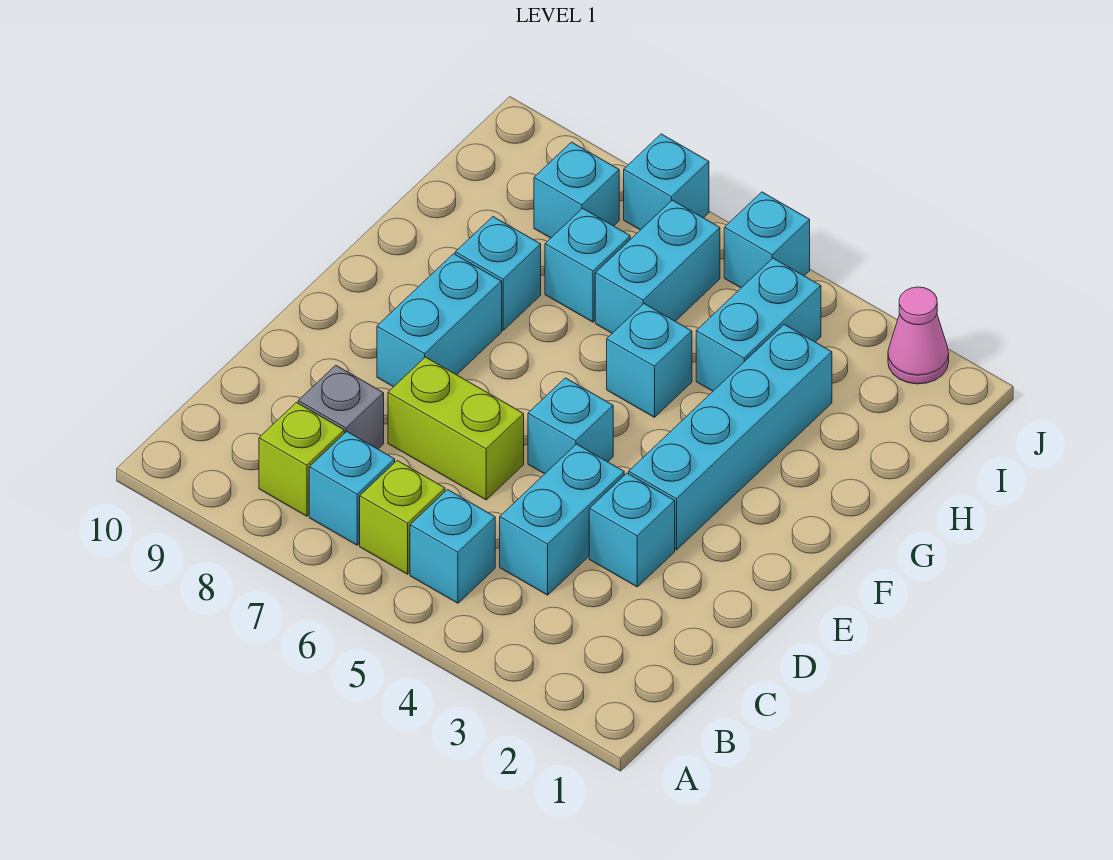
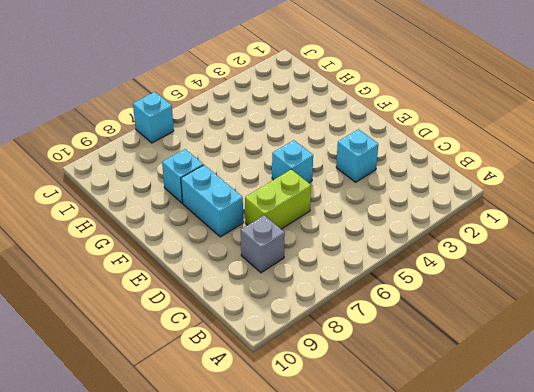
none -> cyan brick B5 level 1
none -> lime brick B6 level 1
none -> cyan brick B7 level 1

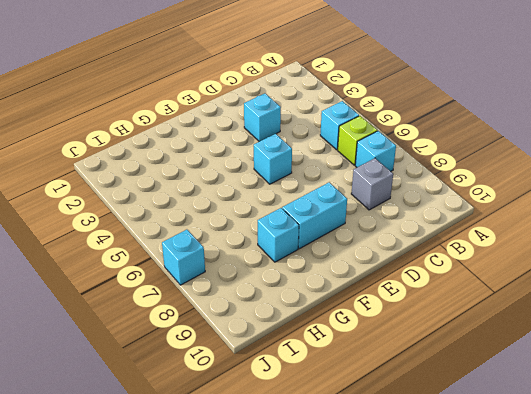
none -> lime brick B8 level 1
none -> cyan brick C4:D4 level 1
none -> lime brick D6:D7 level 1

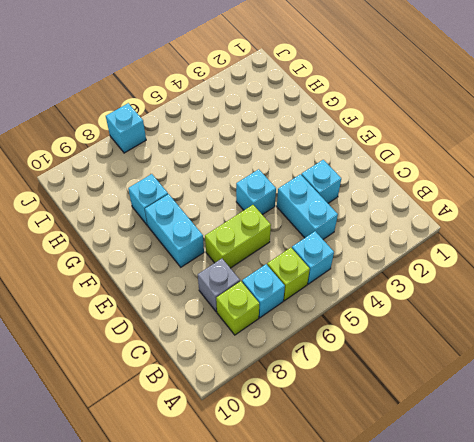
none -> cyan brick E3:H3 level 1
none -> cyan brick G5 level 1
none -> cyan brick H4:I4 level 1

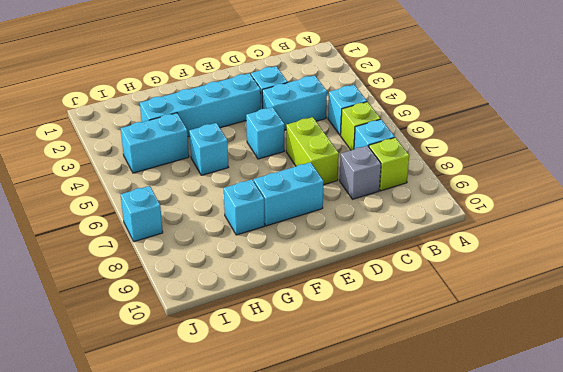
none -> cyan brick H6:I6 level 1
none -> cyan brick H7 level 1
none -> cyan brick I8 level 1

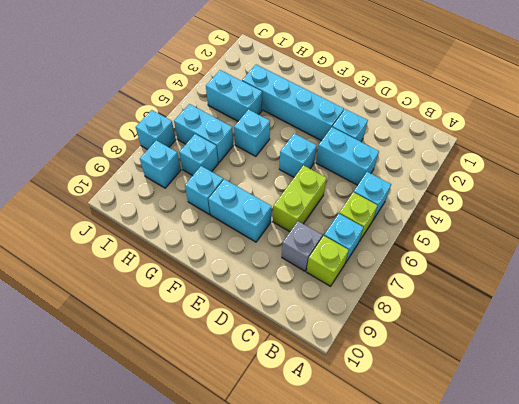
none -> pink cone J2 level 1
none -> cyan brick J5 level 1

